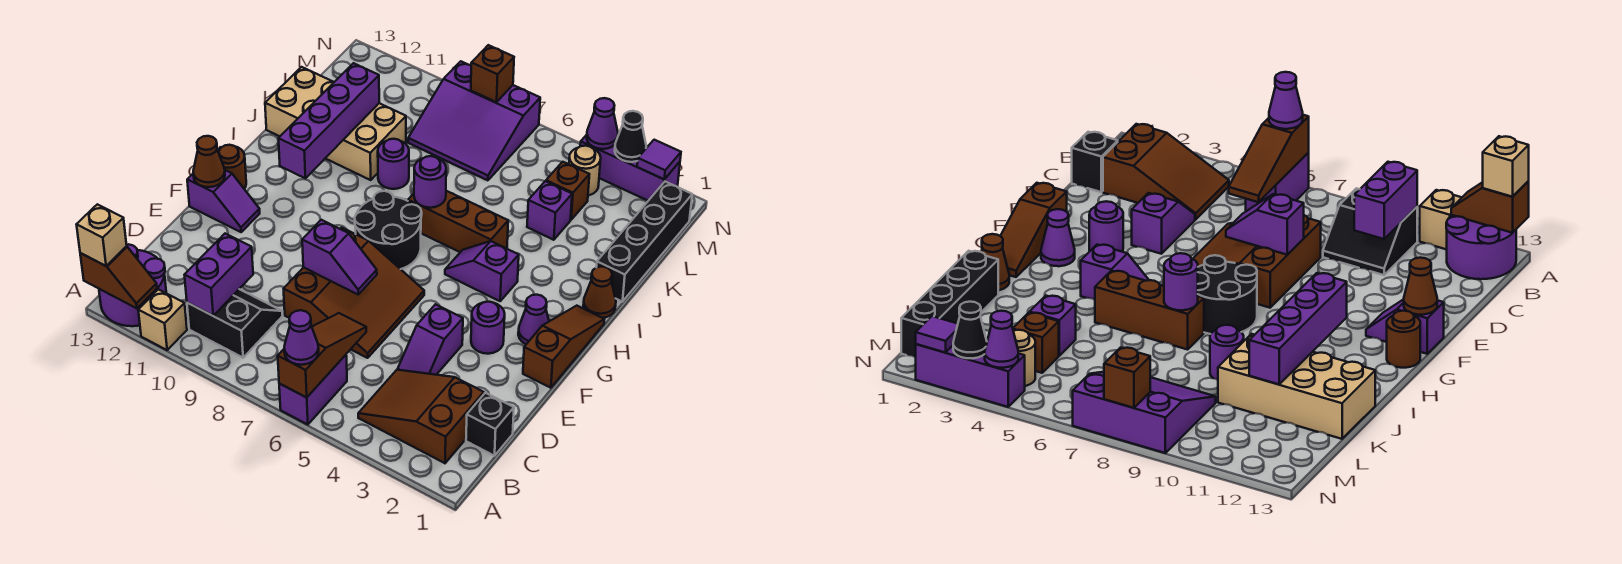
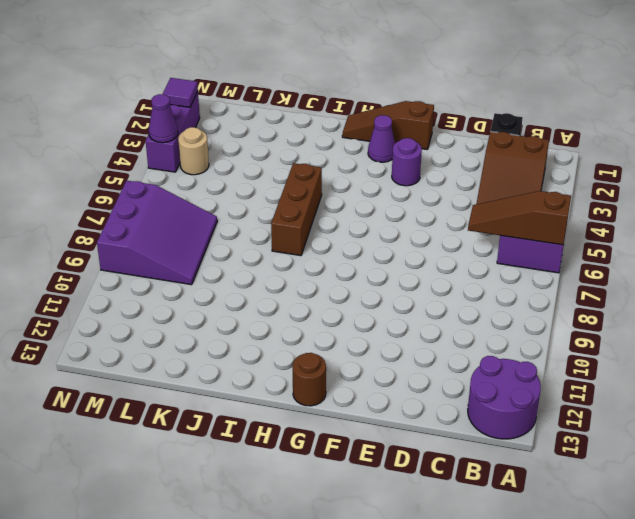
none -> tan brick A11 level 1
none -> black slope B9:C10 level 1 top B
none -> purple slope D4:E4 level 1 top E
none -> brown slope D6:F8 level 1 top 8

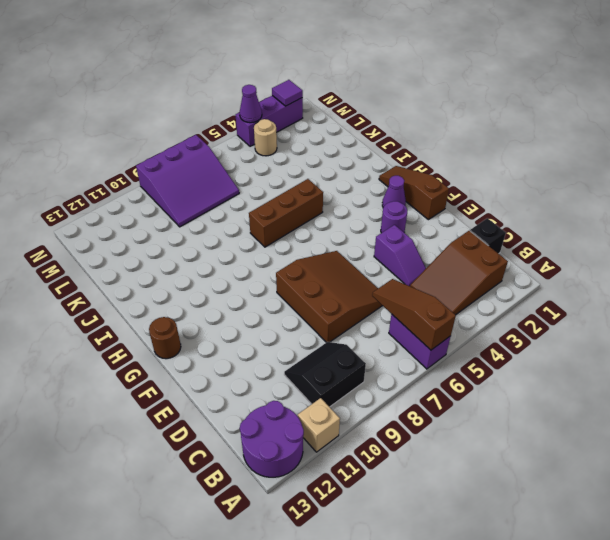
none -> purple slope F12:F13 level 1 top 13
none -> black round brick G7:H8 level 1
none -> purple slope H4:H5 level 1 top 4
none -> brown cone I1 level 1

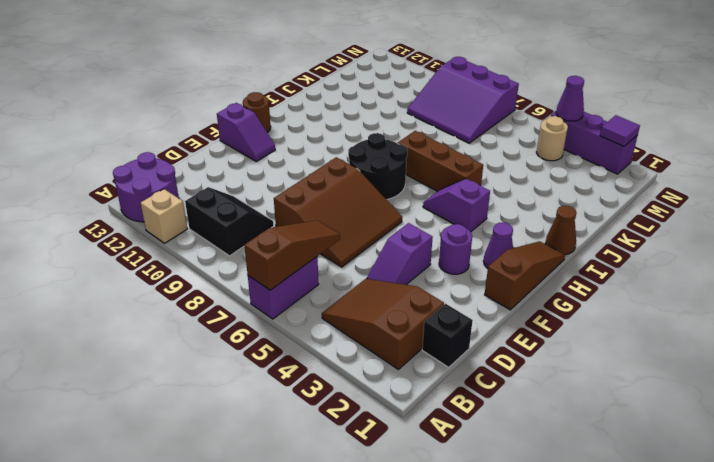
none -> black brick J1:M1 level 1
none -> purple round brick J9 level 1
none -> tan brick J10:K13 level 1
none -> purple brick K4 level 1

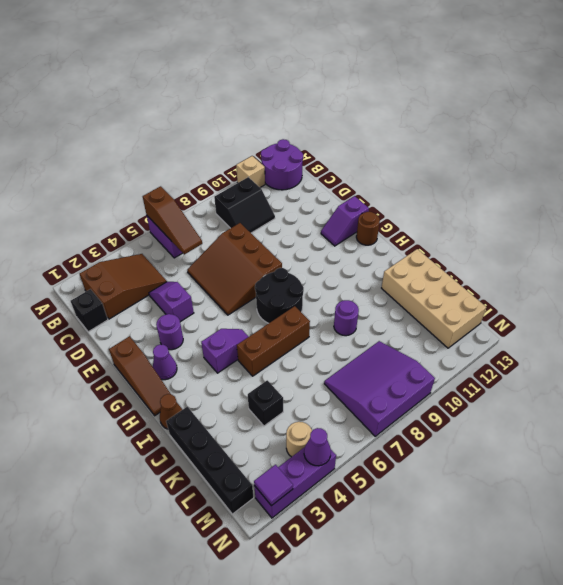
tan brick J12:M13 level 1 -> tan brick J10:K13 level 1
black brick K4 level 1 -> purple brick K4 level 1
none -> brown brick L4 level 1
none -> brown slope A12:A13 level 2 top 13
none -> purple brick B10:C10 level 2
none -> purple slope E7:E8 level 2 top 8

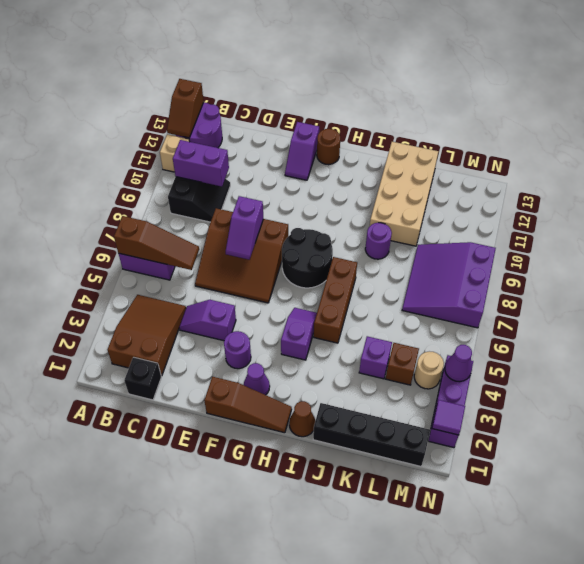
none -> brown cone F13 level 2
none -> purple brick H11:K11 level 2
none -> purple round brick I7 level 2
none -> black cone N3 level 2

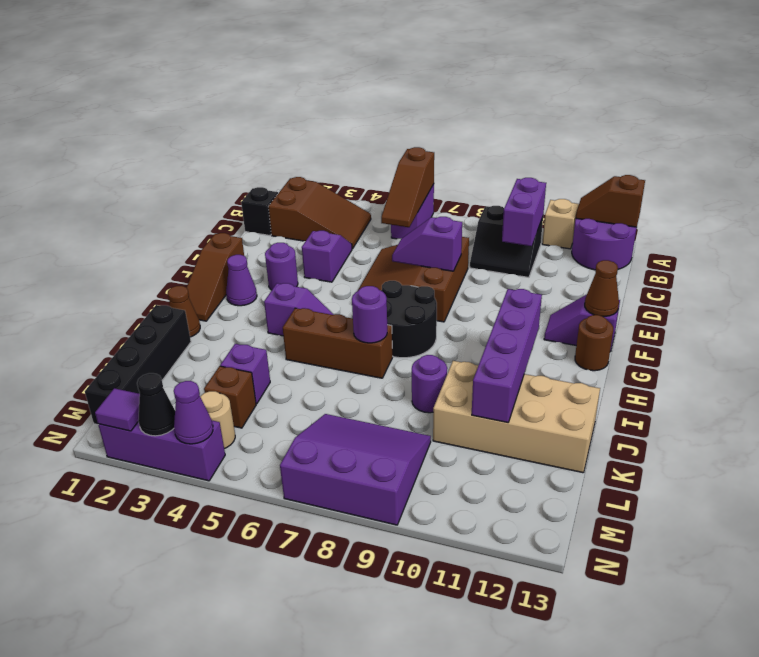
none -> brown brick N8 level 2
none -> purple cone A6 level 3
none -> tan brick A13 level 3

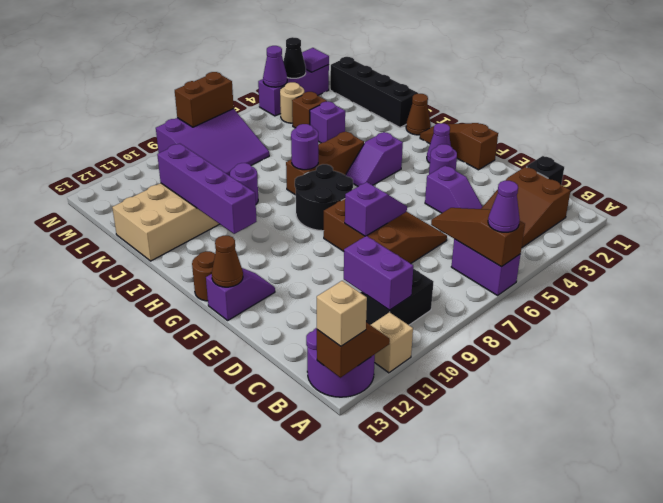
brown brick N7:N8 level 2 -> brown brick N8 level 2

